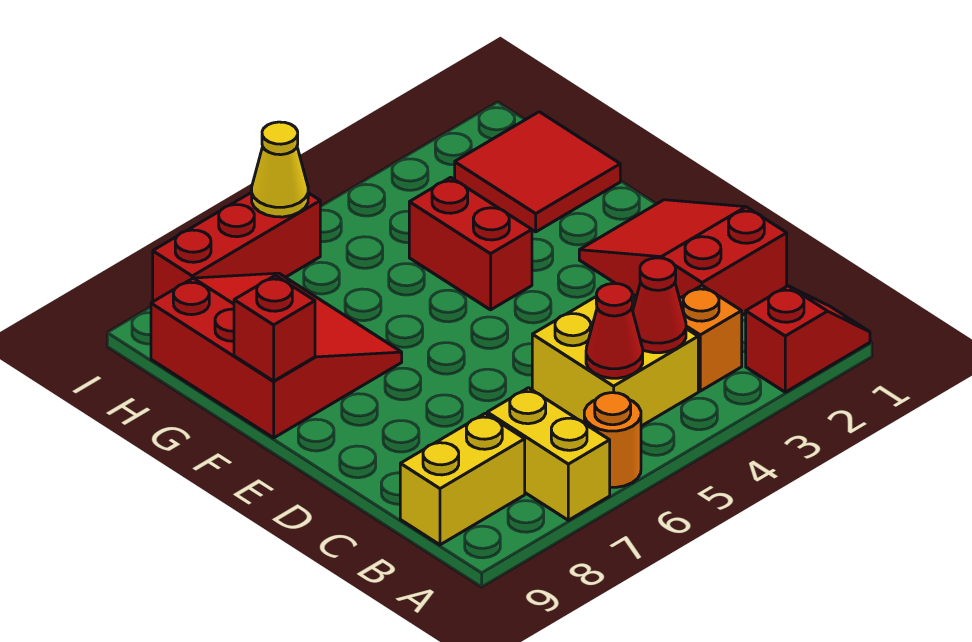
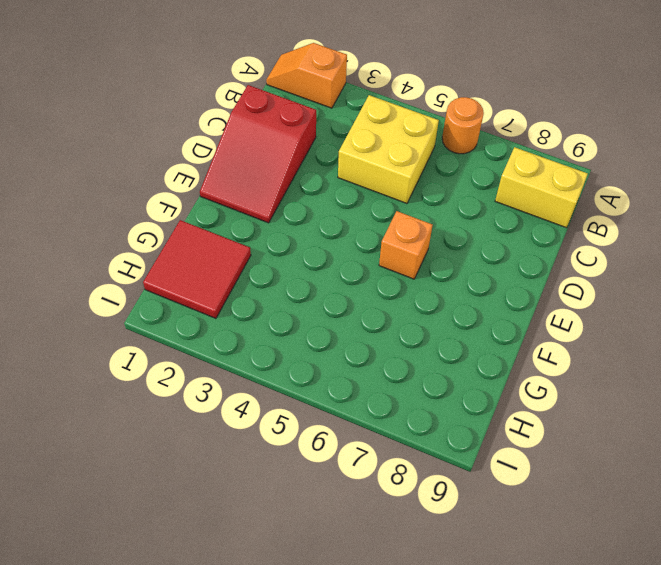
orange slope A1:A2 level 1 top 2 -> red slope A1:A2 level 1 top 2
orange brick E6 level 1 -> orange brick B3 level 1
none -> yellow brick A7:B7 level 1
none -> red brick F4:G4 level 1
none -> red slope F7:H9 level 1 top 9

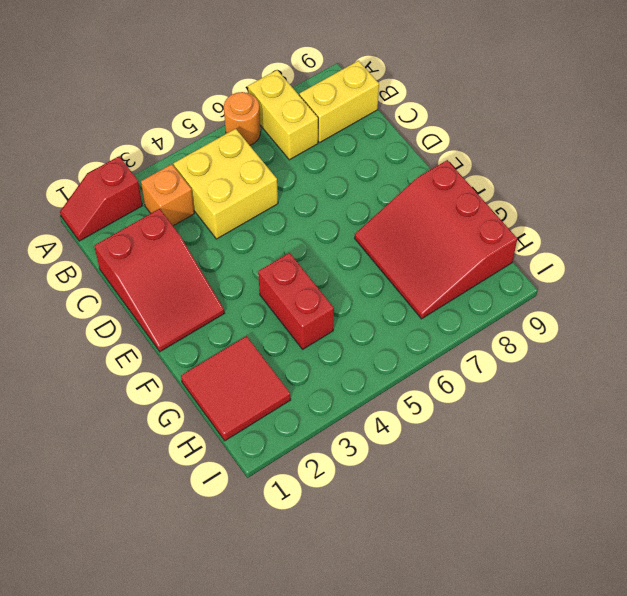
none -> red brick I6:I8 level 1
none -> red cone B4 level 2
none -> red cone B5 level 2

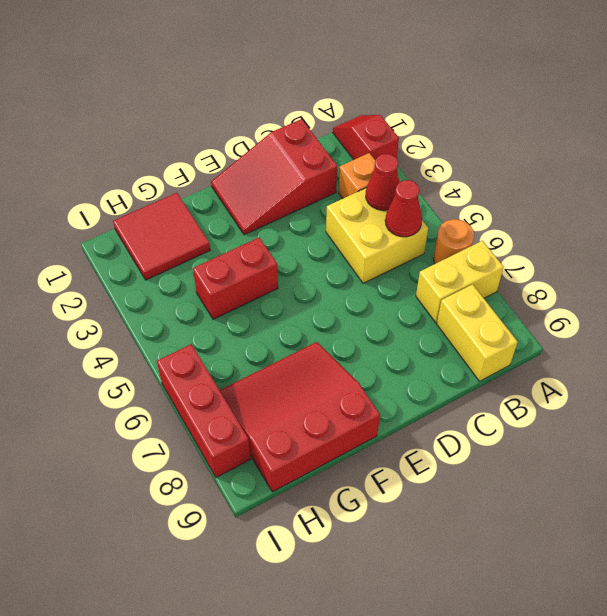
none -> red brick F9 level 2
none -> yellow cone I6 level 2

